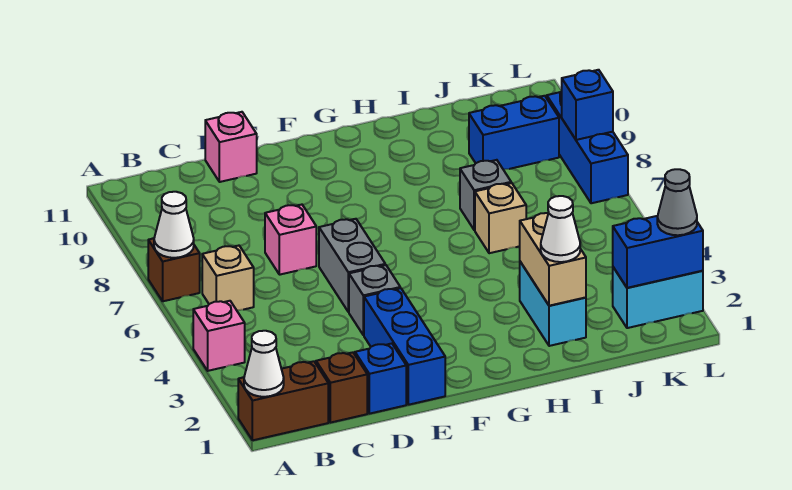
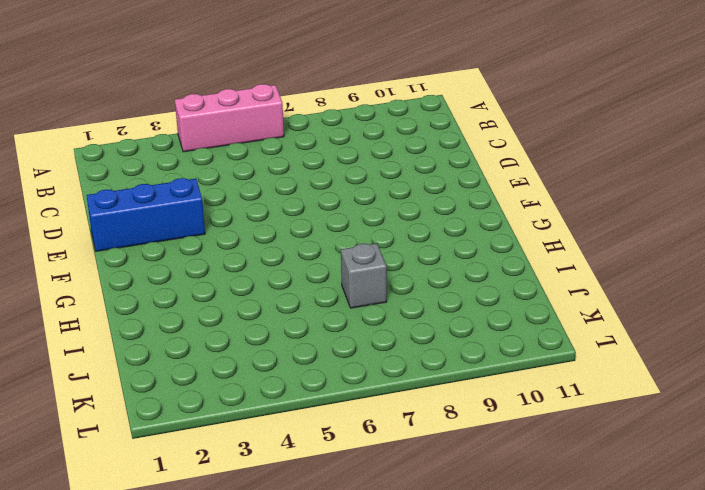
pink brick A4:A6 level 1 -> pink brick A4 level 1
none -> brown brick A1:B1 level 1
none -> brown brick A7 level 1
none -> tan brick B6 level 1

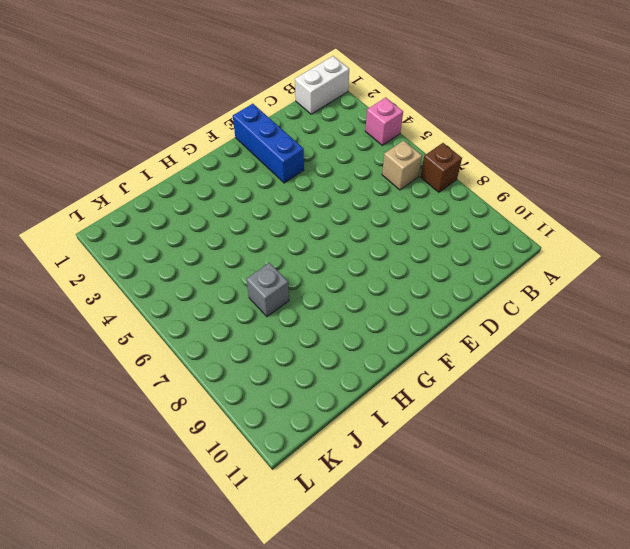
white brick A1:B1 level 1 -> brown brick A1:B1 level 1
none -> brown brick C1 level 1
none -> blue brick D1 level 1
none -> pink brick D7 level 1

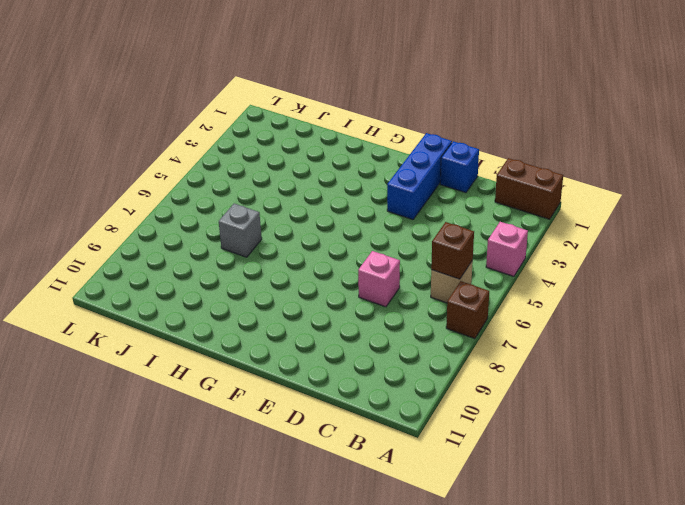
brown brick B6 level 2 -> brown brick C1 level 1
none -> pink brick D11 level 1
none -> grey brick E4 level 1
none -> grey brick E5:E6 level 1

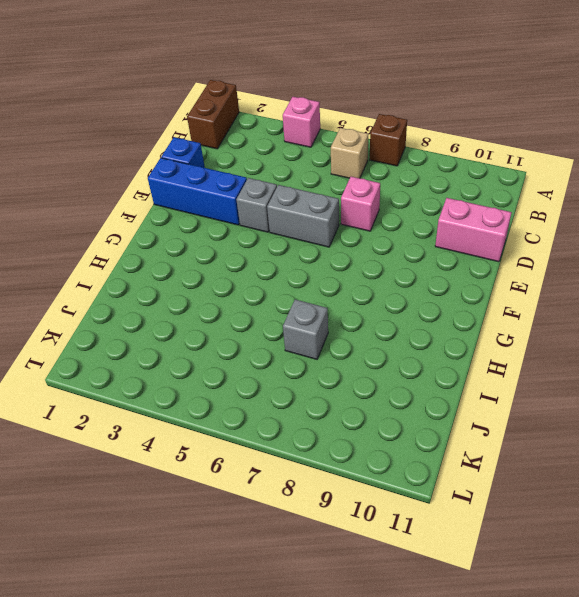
pink brick D10:D11 level 1 -> pink brick D11 level 1
none -> brown brick C1 level 1
none -> cyan brick I2:I3 level 1
none -> tan brick I6 level 1

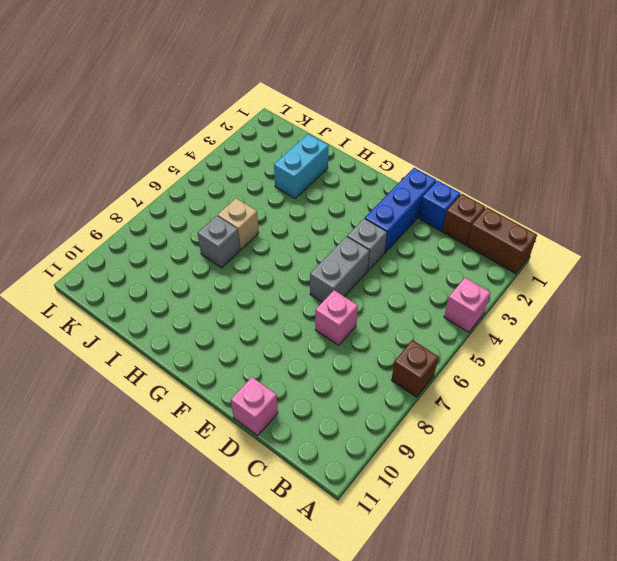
none -> tan brick B6 level 1
none -> blue brick J9:K9 level 1
none -> cyan brick K2:L2 level 1

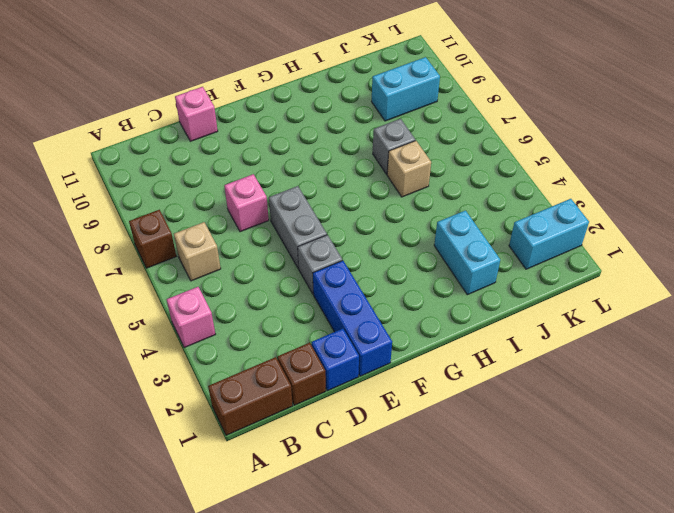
cyan brick J9:K9 level 1 -> blue brick J9:K9 level 1
none -> blue brick L7:L9 level 1
none -> white cone A1 level 2
none -> white cone A7 level 2

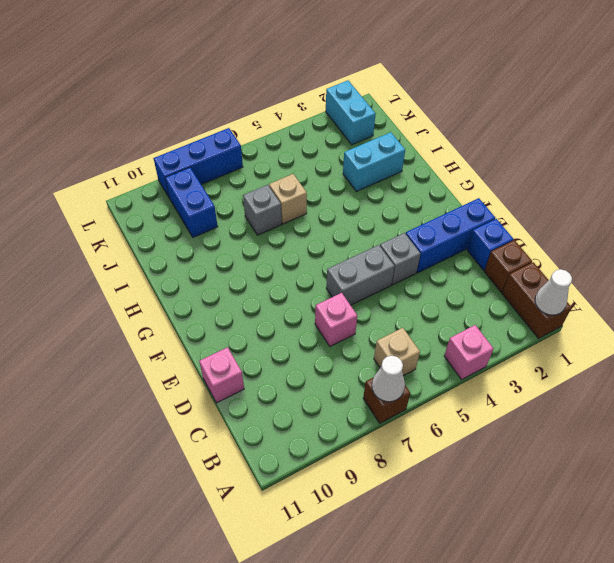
none -> tan brick I2:I3 level 2
none -> blue brick K2:L2 level 2
none -> blue brick L8 level 2

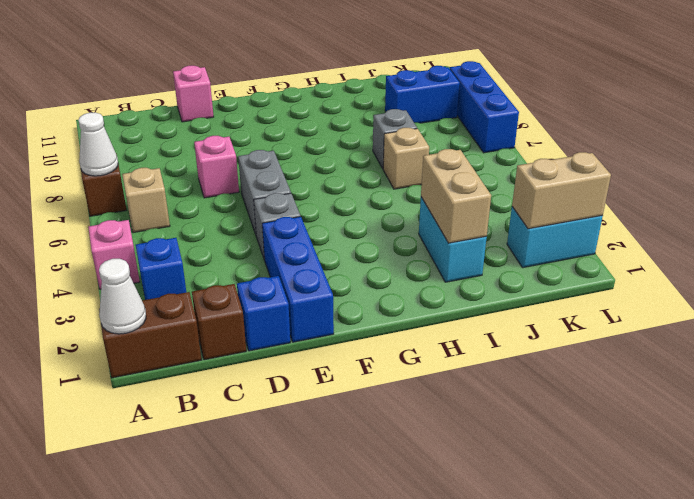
blue brick B3 level 1 -> blue brick L8 level 2
tan brick K2:L2 level 2 -> blue brick K2:L2 level 2
none -> white cone I2 level 3
none -> grey cone L2 level 3

